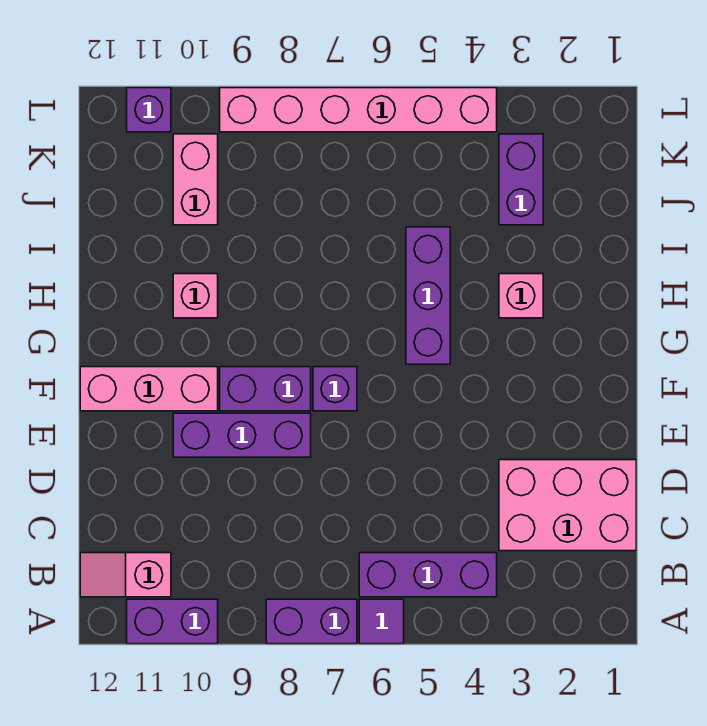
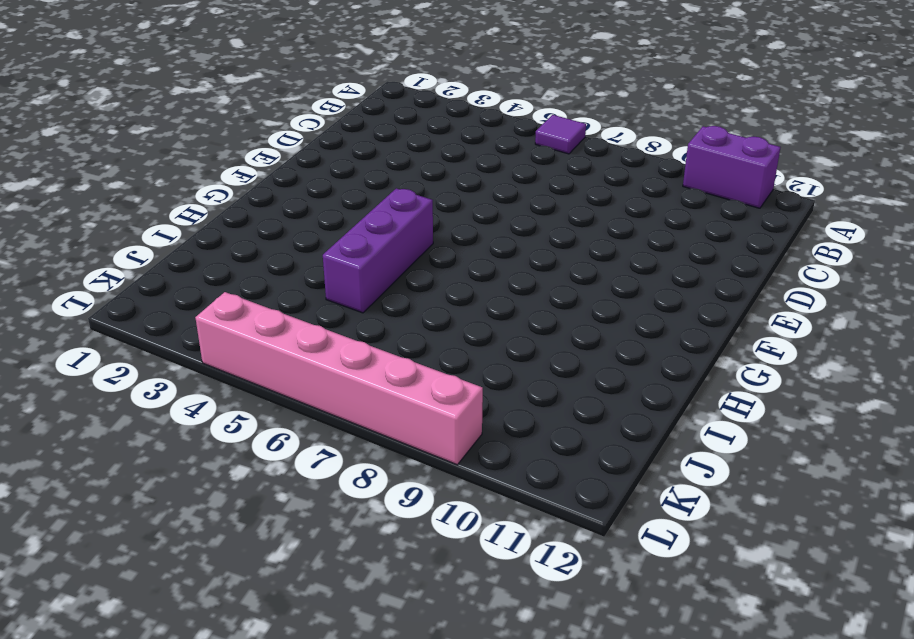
none -> purple brick A7:A8 level 1
none -> purple brick B4:B6 level 1
none -> pink slope B11:B12 level 1 top 11

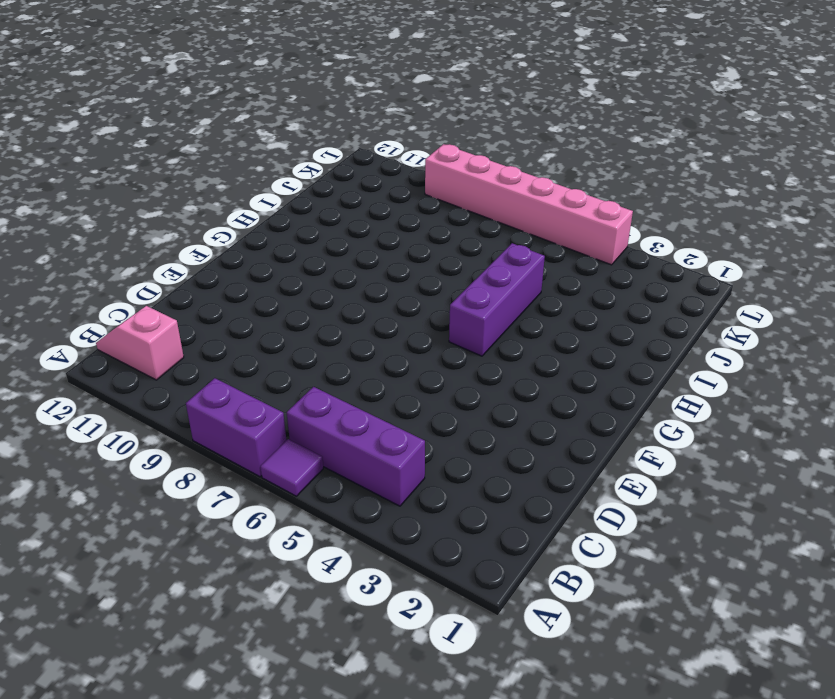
none -> purple brick A10:A11 level 1
none -> pink brick C1:D3 level 1
none -> purple brick E8:E10 level 1

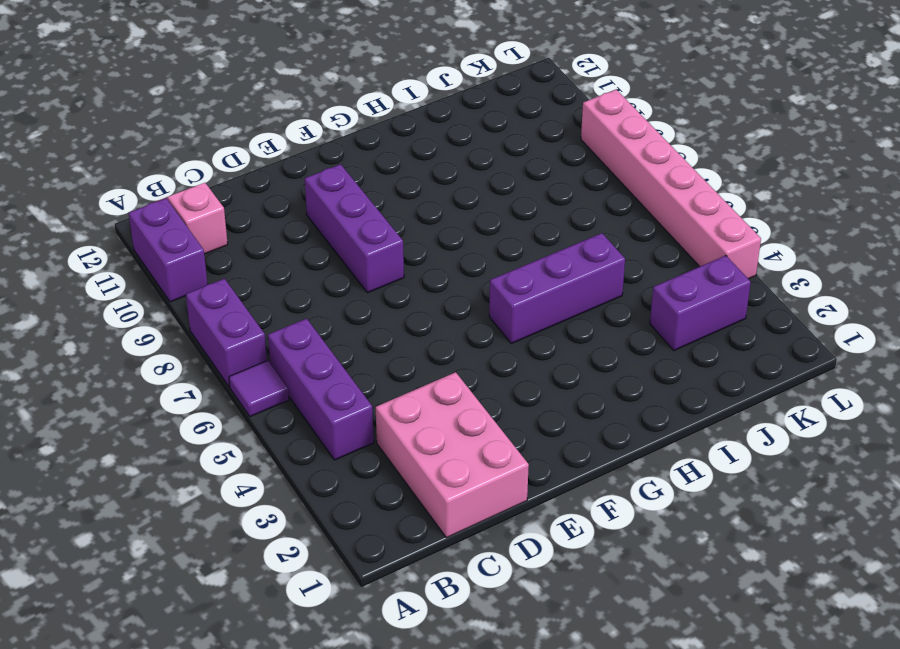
none -> purple brick F7 level 1
none -> purple brick F8:F9 level 1
none -> pink brick F10:F12 level 1

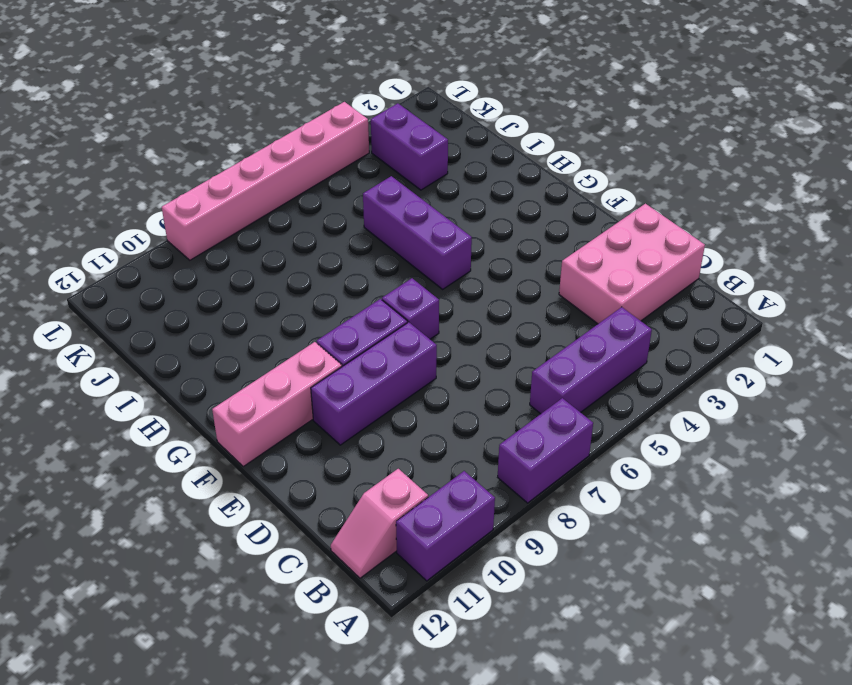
none -> purple tile A6 level 1
none -> pink brick H3 level 1
none -> pink brick H10 level 1

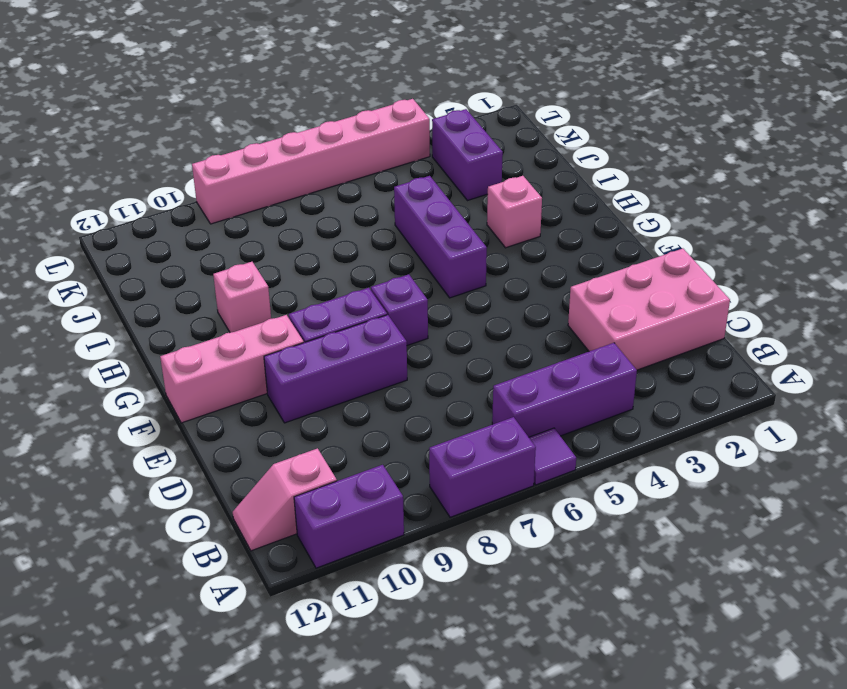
none -> pink brick J10:K10 level 1
none -> purple brick L11 level 1

